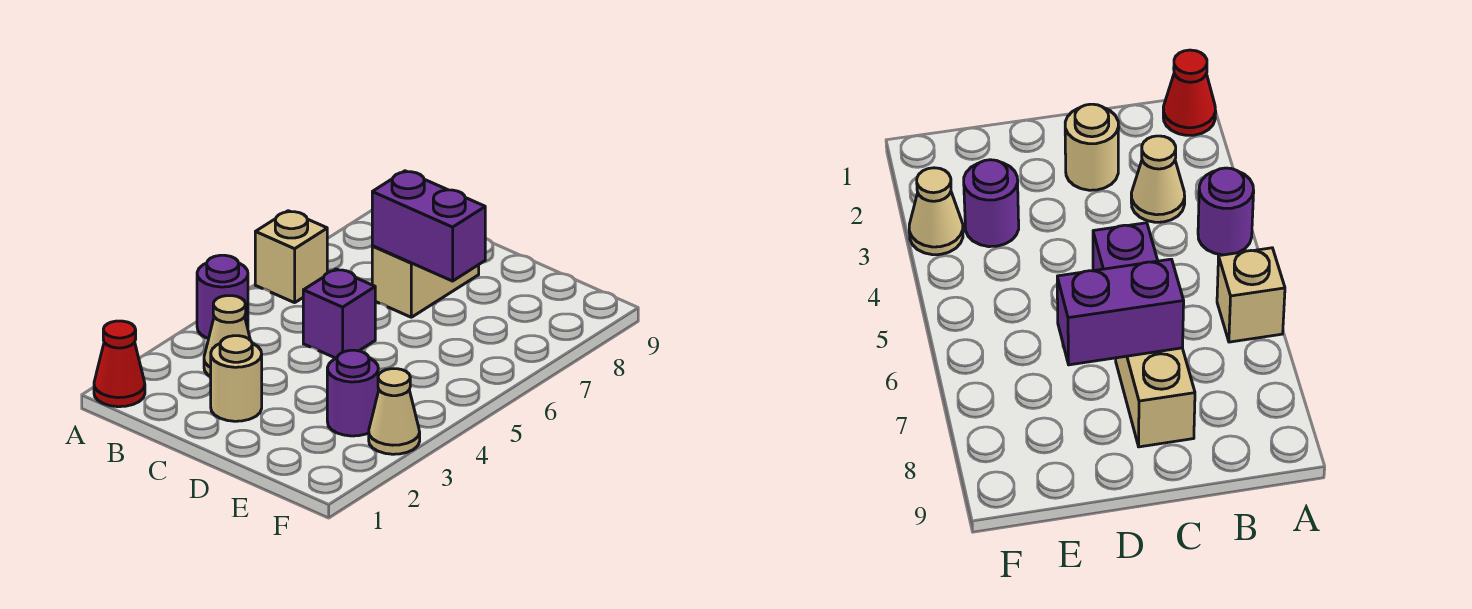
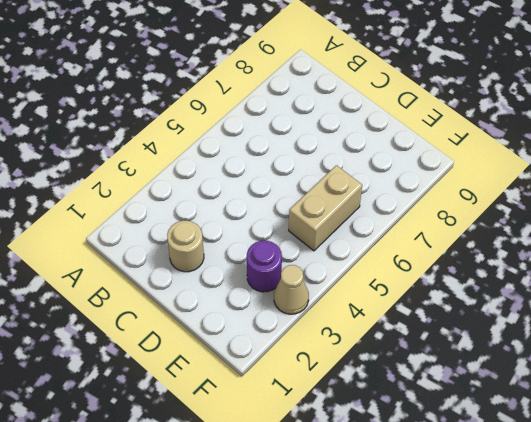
tan brick E5:E6 level 1 -> tan brick C7:C8 level 1
none -> red cone A1 level 1
none -> purple round brick A4 level 1

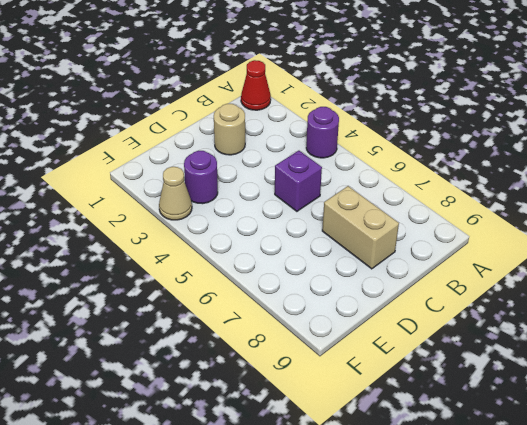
none -> tan brick A6 level 1
none -> tan cone B3 level 1

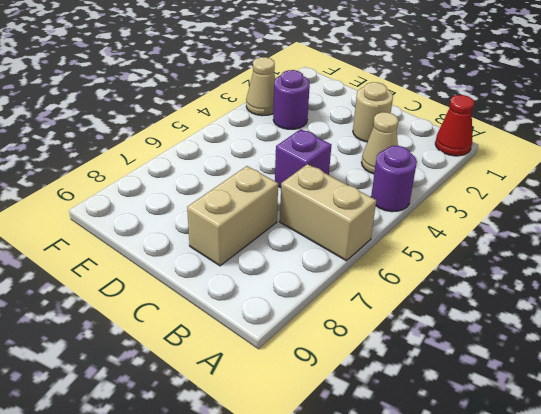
tan brick A6:B6 level 1 -> tan brick A6 level 1
none -> purple brick C7:D7 level 2

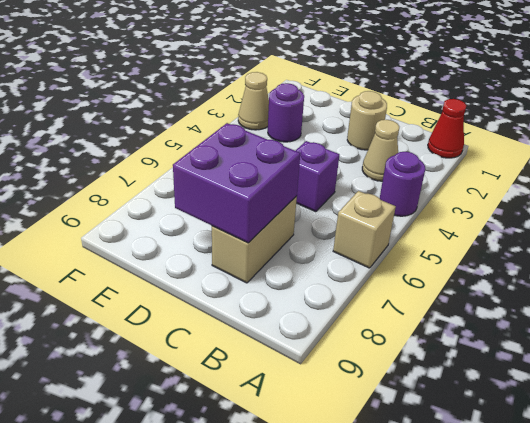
purple brick C7:D8 level 2 -> purple brick C7:D7 level 2

